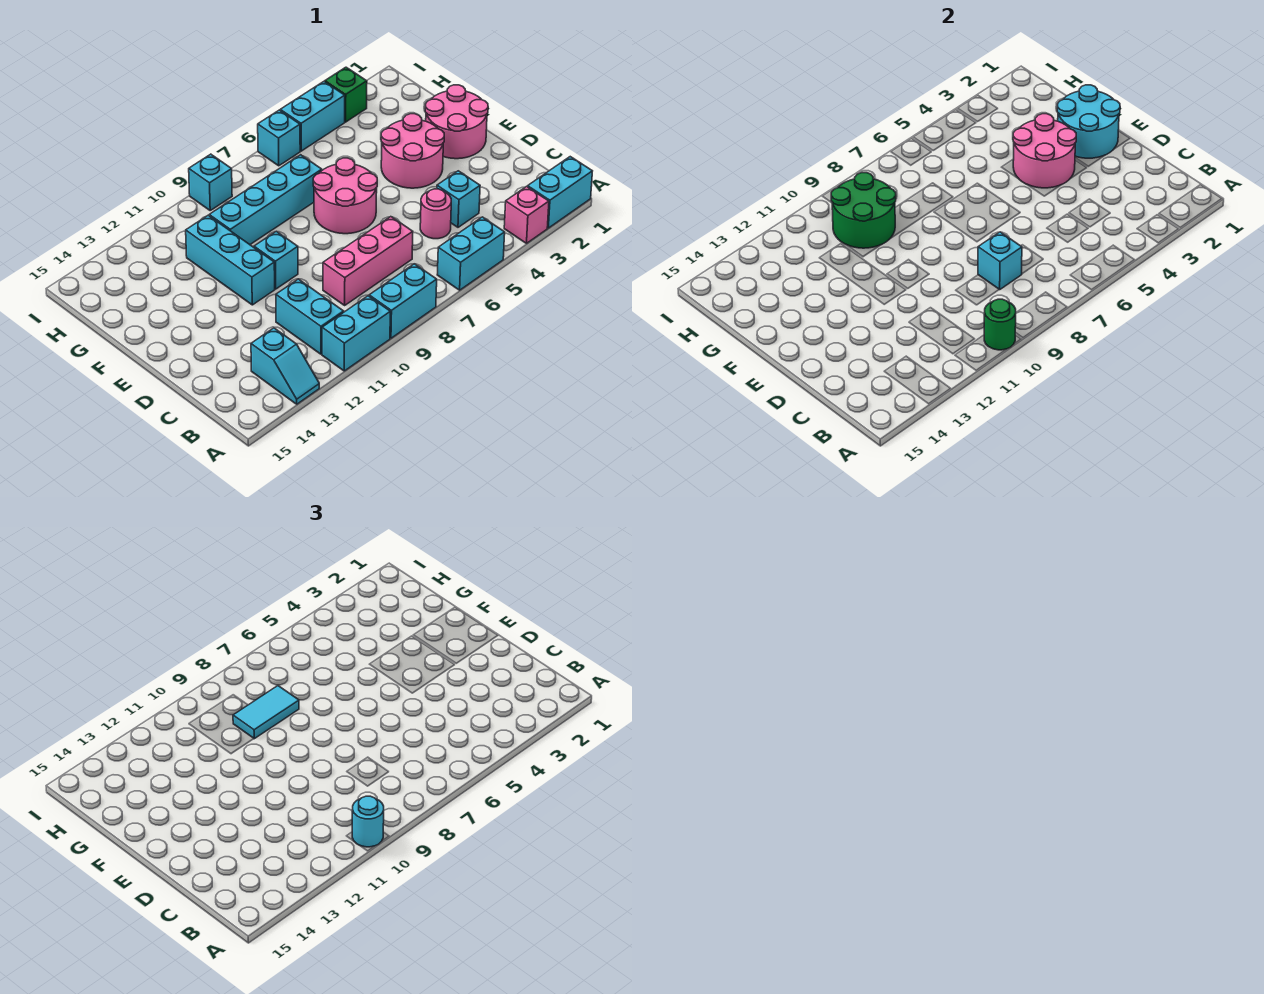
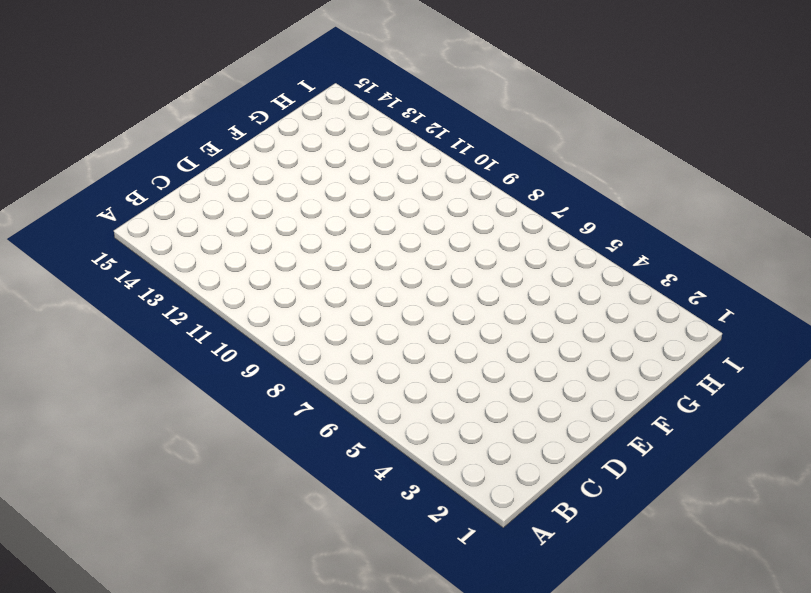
none -> cyan brick A1:A2 level 1
none -> pink brick A3 level 1
none -> cyan brick A5:A6 level 1

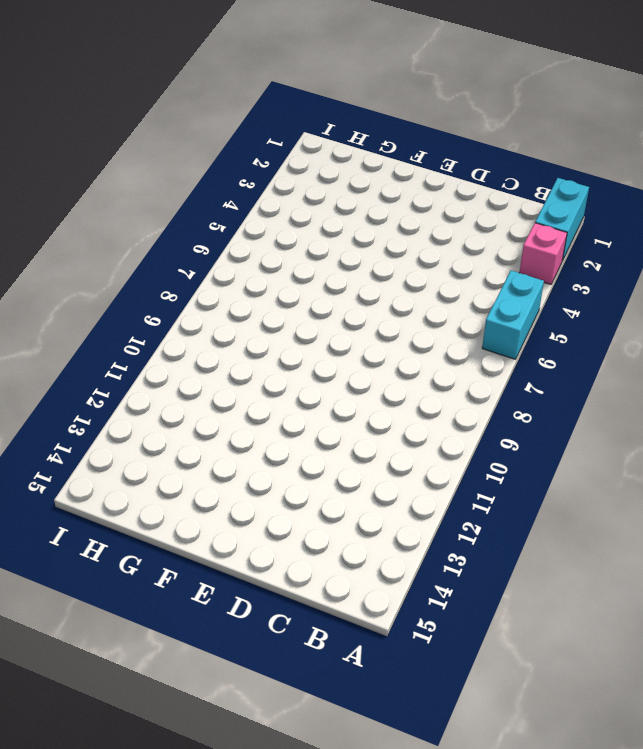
none -> cyan brick A8:A9 level 1
none -> cyan brick A10:A11 level 1
none -> cyan slope A13:B13 level 1 top B

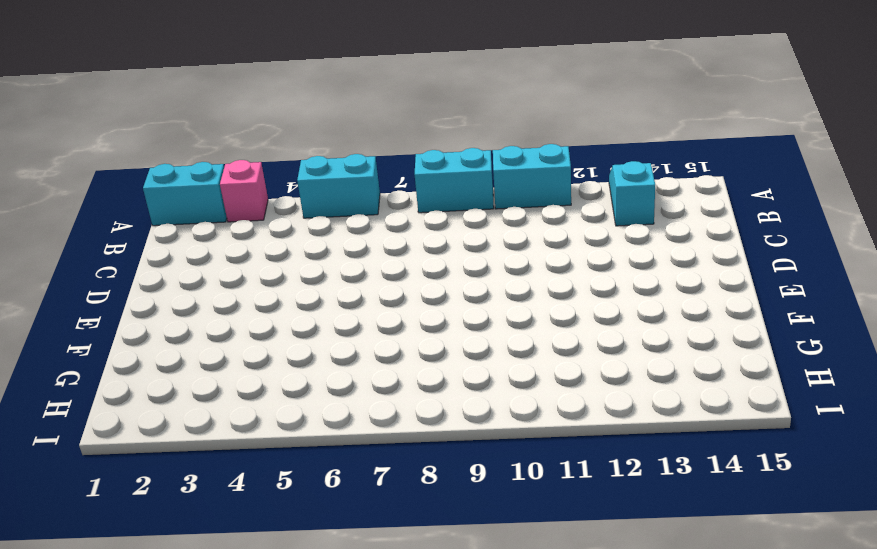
none -> cyan brick B11:C11 level 1
none -> cyan brick C4 level 1
none -> pink round brick C5 level 1

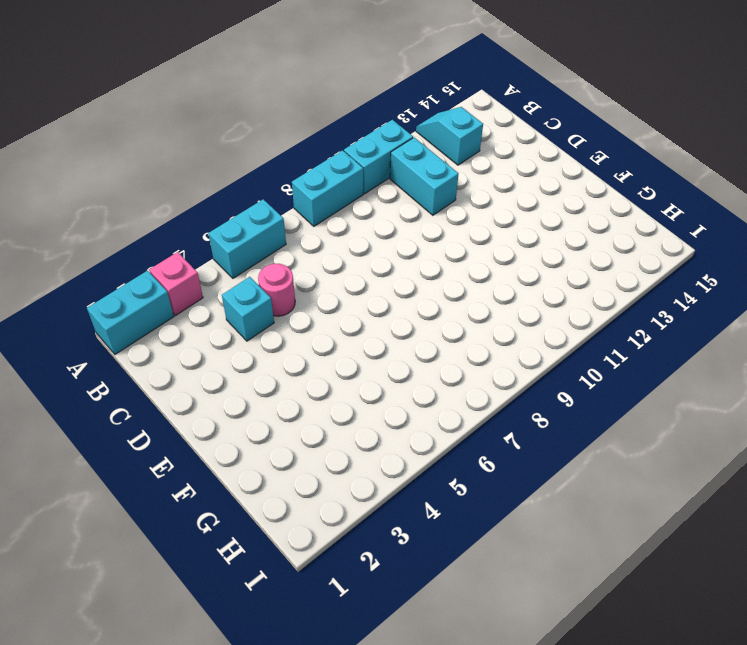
none -> pink brick C7:C9 level 1
none -> pink round brick E1:F2 level 1
none -> pink round brick E3:F4 level 1

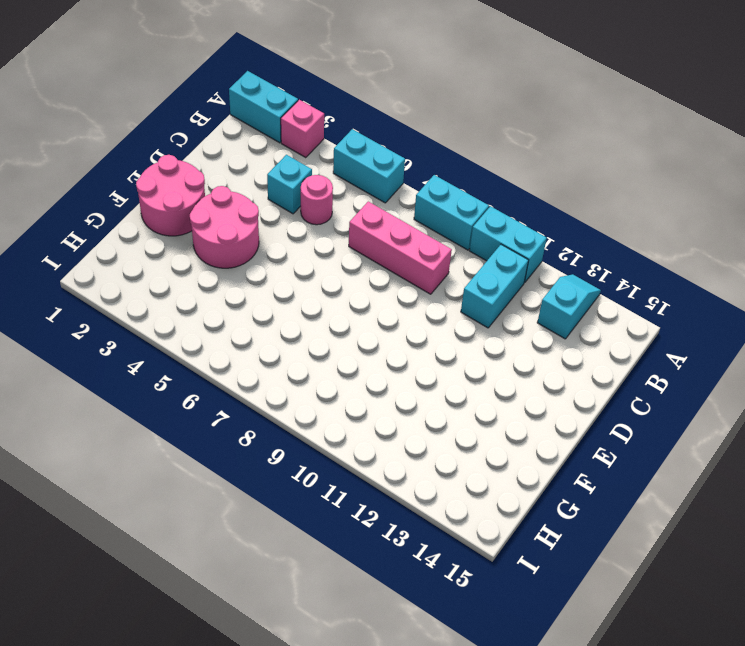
none -> pink round brick E6:F7 level 1
none -> cyan brick E10 level 1
none -> cyan brick E11:G11 level 1

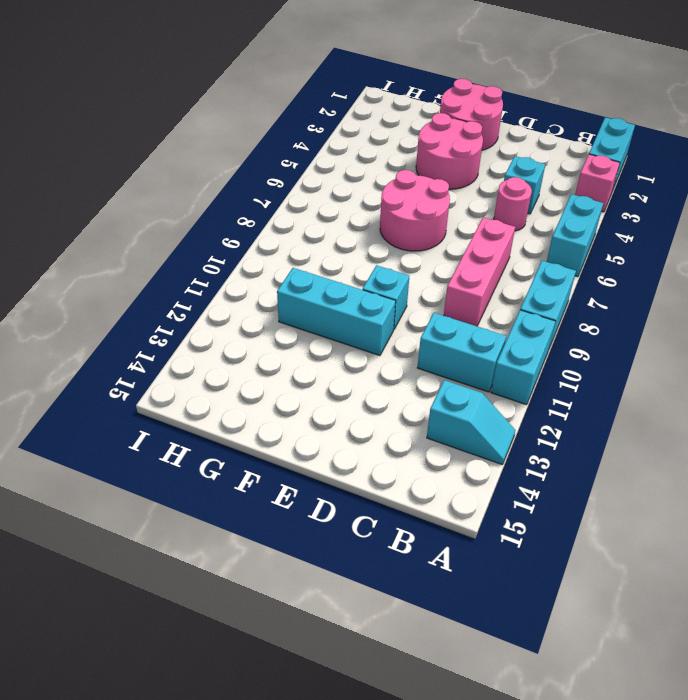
none -> cyan brick G7:G10 level 1
none -> green brick I3 level 1
none -> cyan brick I4:I5 level 1

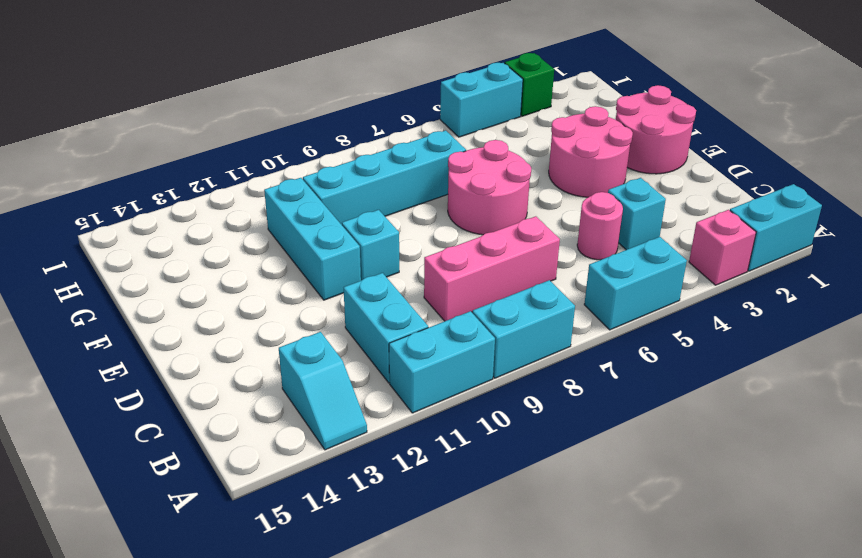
none -> cyan brick I6 level 1
none -> cyan brick I9 level 1
none -> green round brick A10 level 2

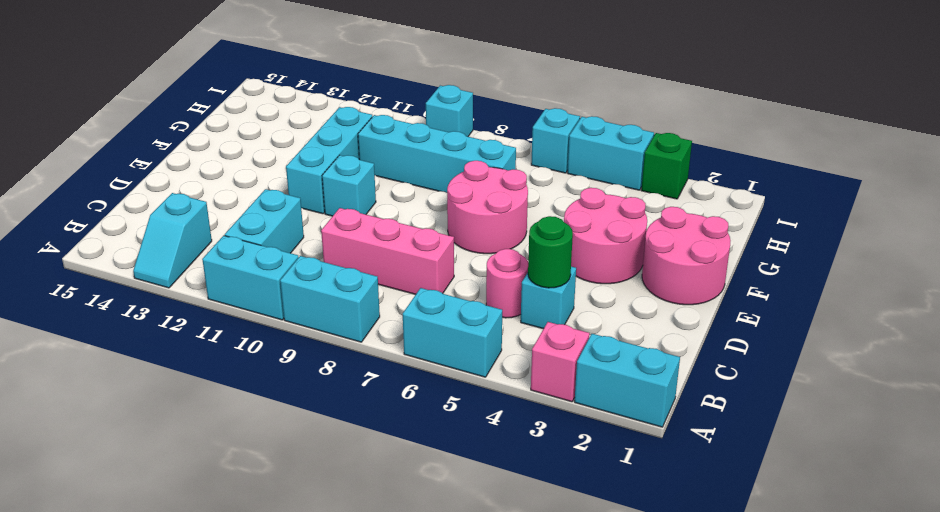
green round brick C4 level 2 -> green round brick A10 level 2
none -> cyan brick C8 level 2
none -> cyan round brick E1:F2 level 2
none -> pink round brick E3:F4 level 2

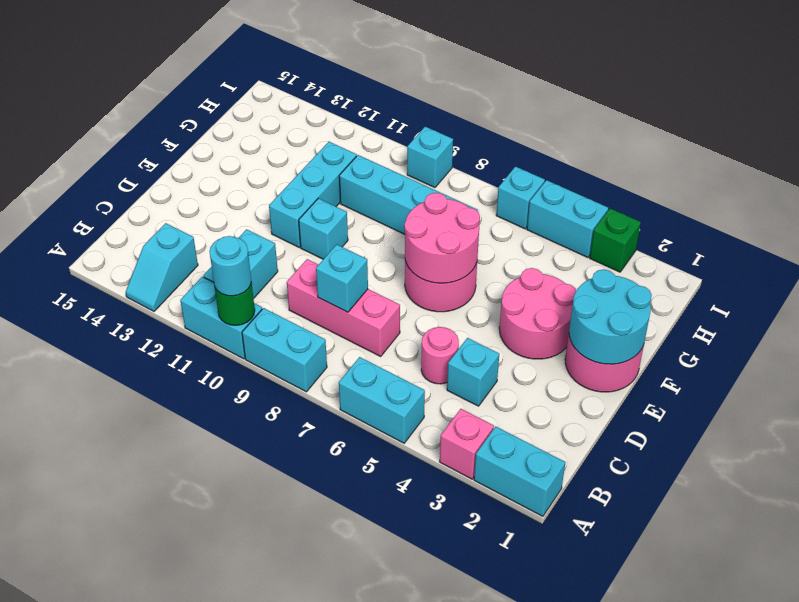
pink round brick E6:F7 level 2 -> pink round brick E3:F4 level 2
none -> green round brick G9:H10 level 2
none -> cyan tile G8:G9 level 3

